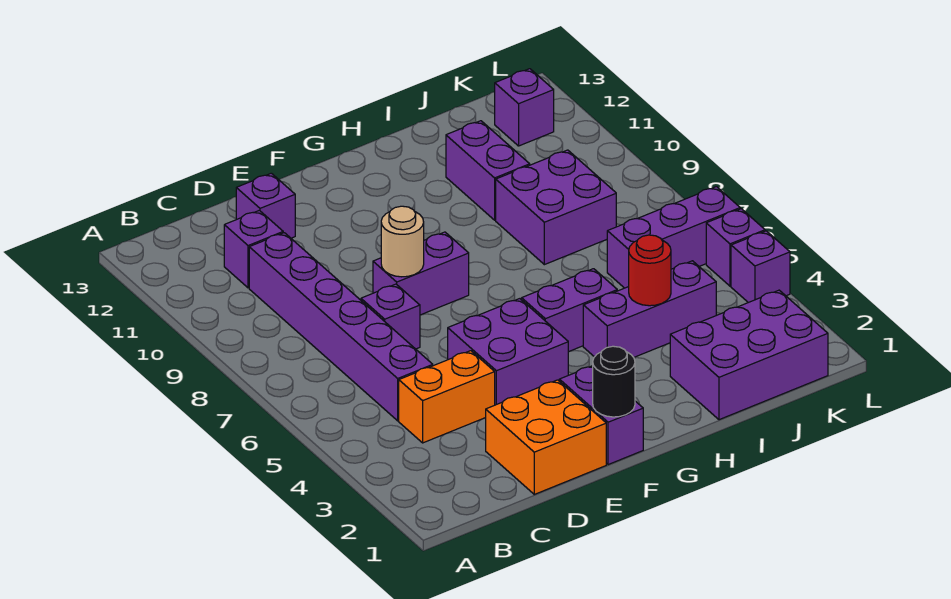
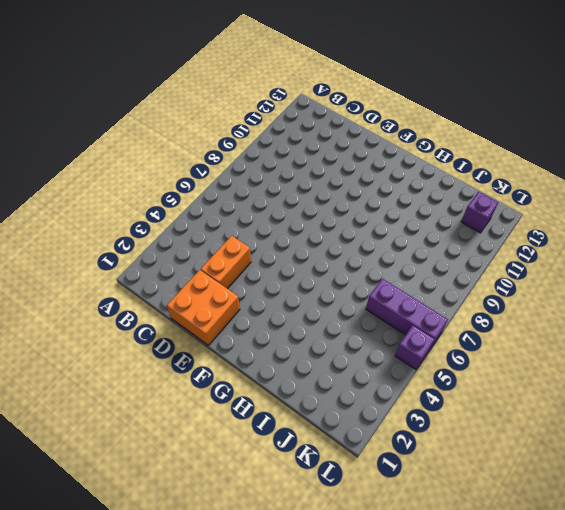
orange brick D3:D4 level 1 -> orange brick C4:D4 level 1
none -> purple brick C5:C10 level 1
none -> purple brick C11 level 1
none -> purple brick D7 level 1

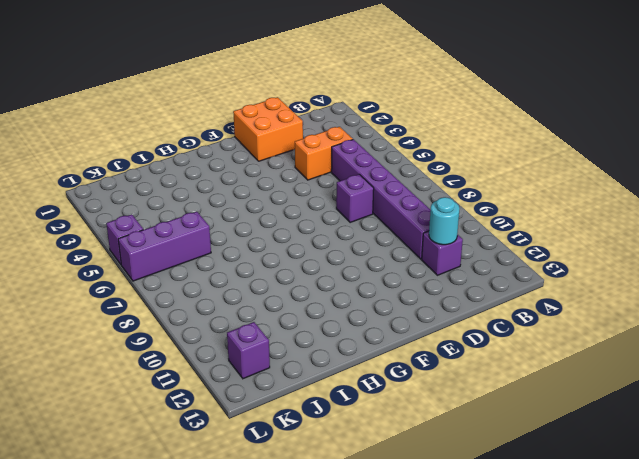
cyan round brick C11 level 2 -> none
none -> purple brick D12 level 1
none -> purple brick E4:F5 level 1
none -> purple brick E8:F8 level 1

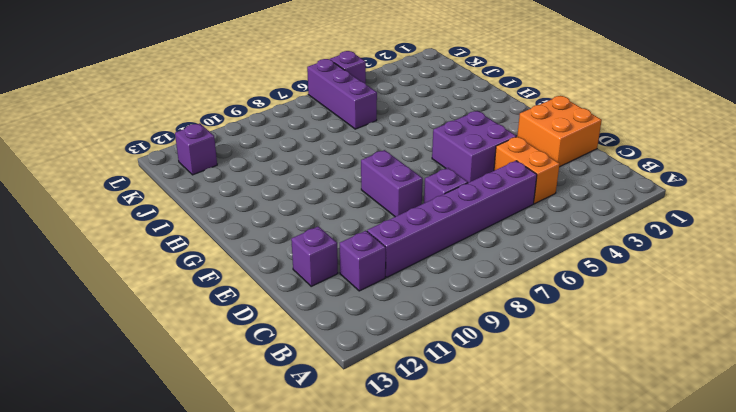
none -> purple brick F1:F2 level 1
none -> purple brick G5:H5 level 1
none -> purple brick H4:J4 level 1

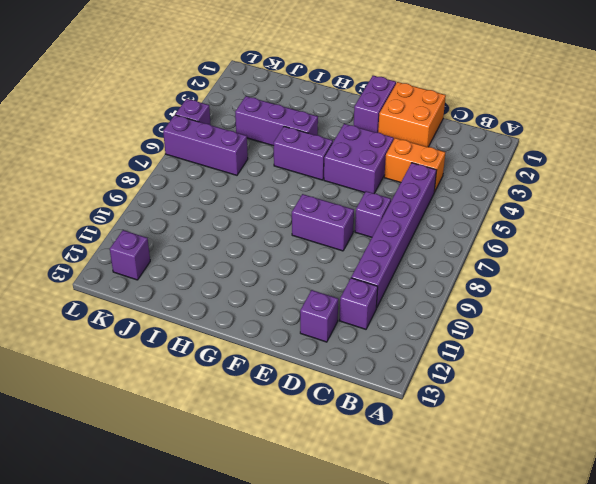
none -> purple brick I1:K2 level 1
none -> purple brick I8:J9 level 1
none -> purple brick I10:I11 level 1

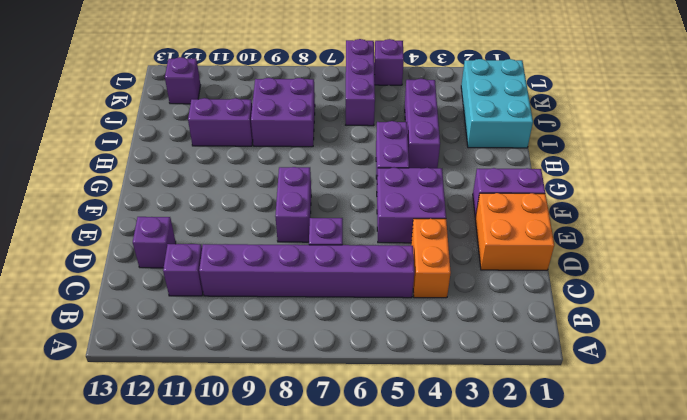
cyan brick I1:K2 level 1 -> purple brick I1:K2 level 1
none -> purple brick L4 level 1
none -> tan round brick E8 level 2
none -> black round brick F1 level 2

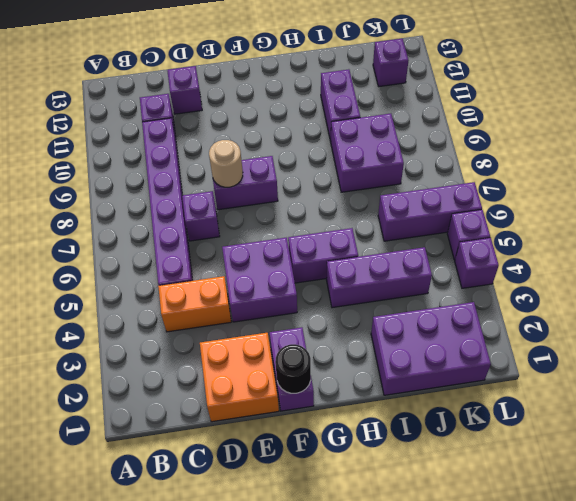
none -> red round brick I4 level 2

